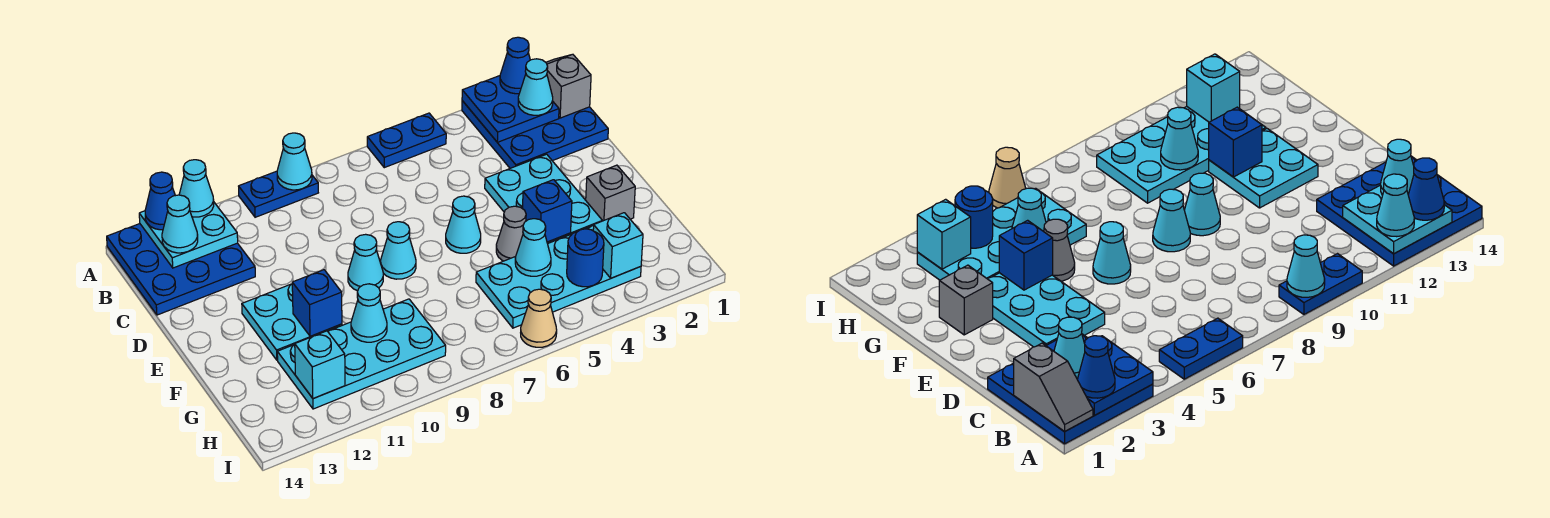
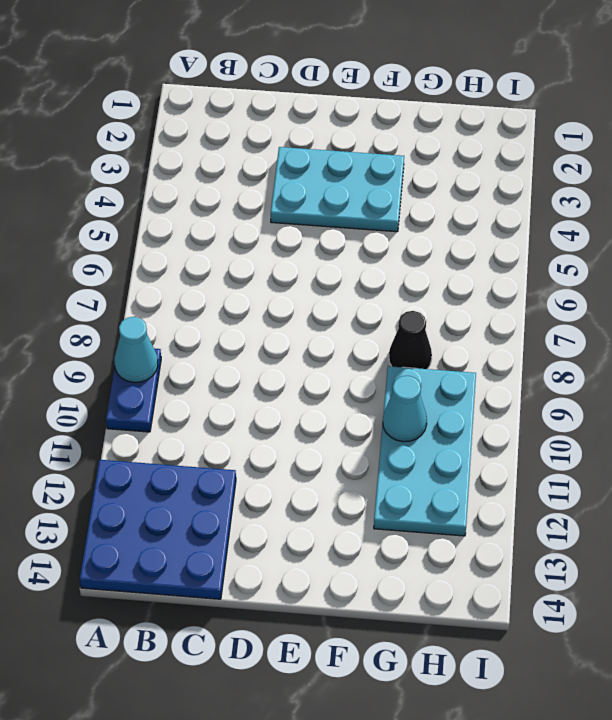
black cone G8 level 1 -> none
none -> blue plate A1:C3 level 1
none -> blue plate A5:A6 level 1
none -> cyan cone E6 level 1
none -> cyan cone E8 level 1

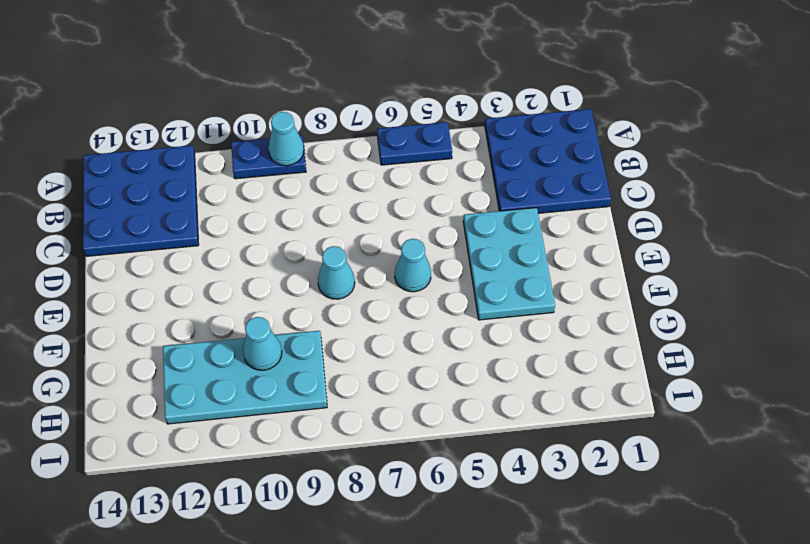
none -> cyan cone E9 level 1
none -> cyan plate E11:F12 level 1
none -> grey brick F2 level 1
none -> grey cone F5 level 1

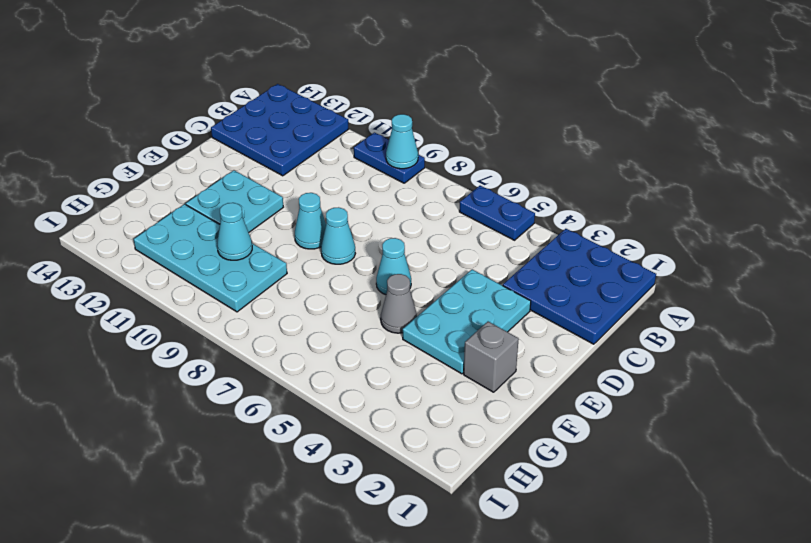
none -> cyan plate G3:H6 level 1
none -> tan cone I6 level 1
none -> grey slope A1:B1 level 2 top B
none -> blue plate A2:B3 level 2

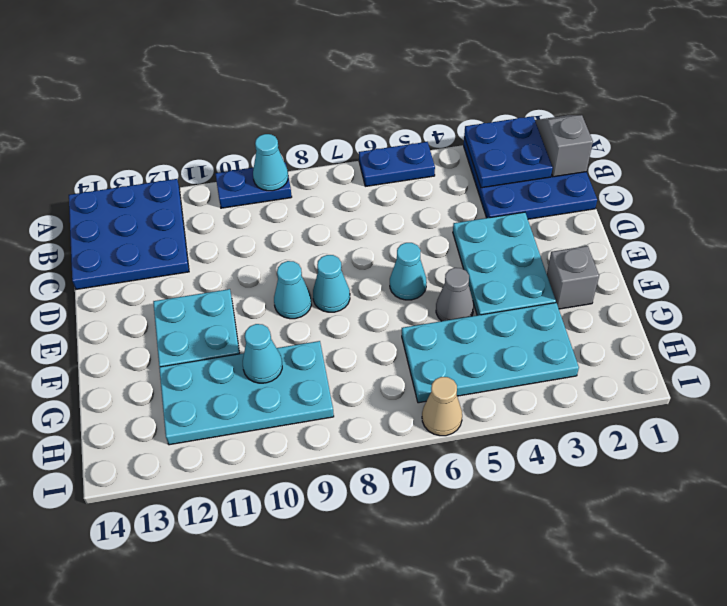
none -> cyan plate A12:B13 level 2
none -> blue brick F4 level 2
none -> blue brick F11 level 2
none -> cyan cone G5 level 2

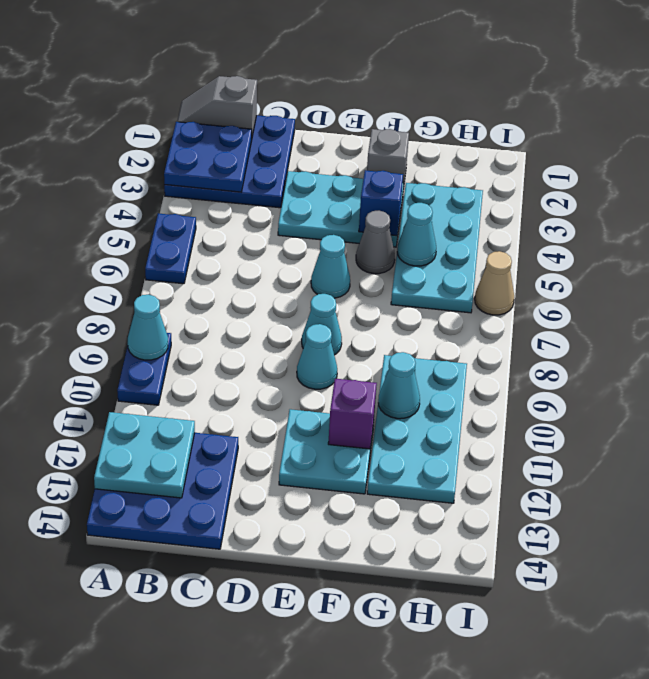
purple brick F11 level 2 -> blue brick F11 level 2
none -> cyan brick H3 level 2
none -> blue round brick H4 level 2
none -> cyan brick H12 level 2
none -> blue cone A2 level 3

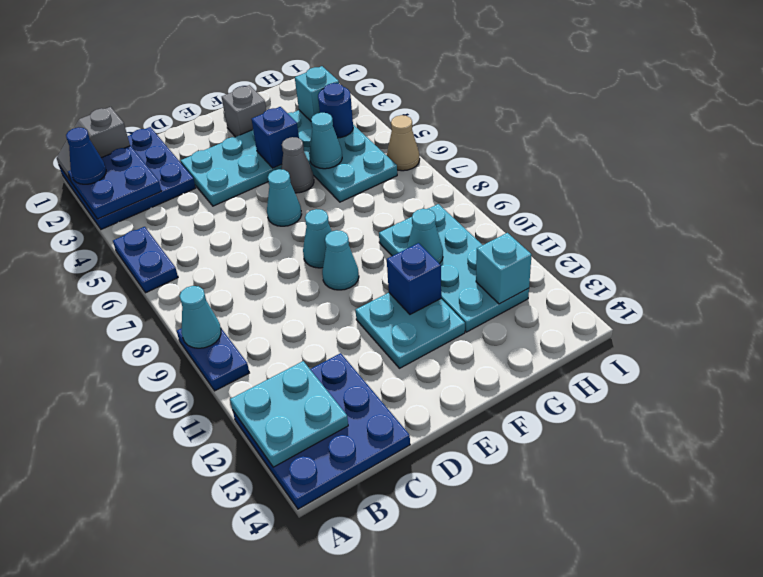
none -> cyan cone A12 level 3
none -> blue cone A13 level 3
none -> cyan cone B2 level 3
none -> cyan cone B13 level 3

